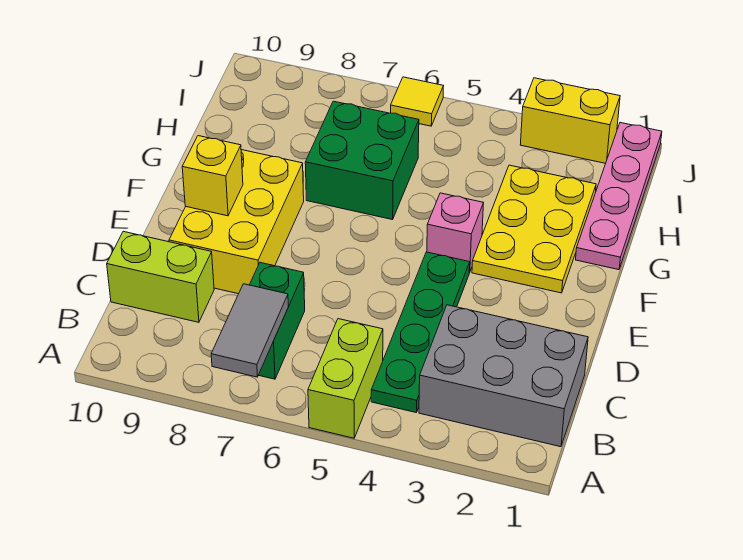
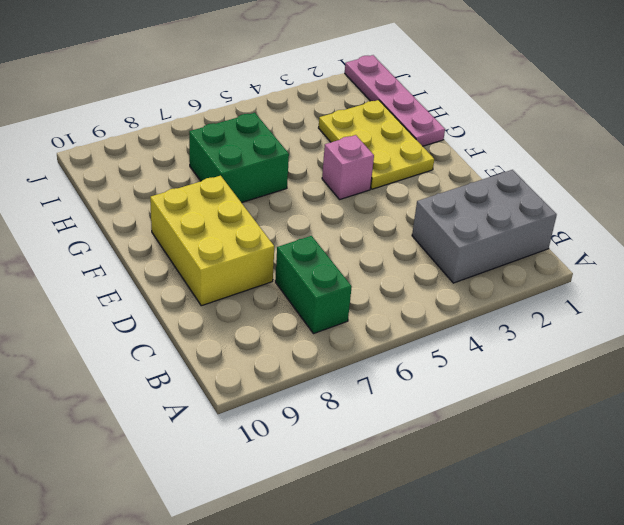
none -> lime brick A5:B5 level 1
none -> green plate B4:E4 level 1
none -> lime brick C9:C10 level 1

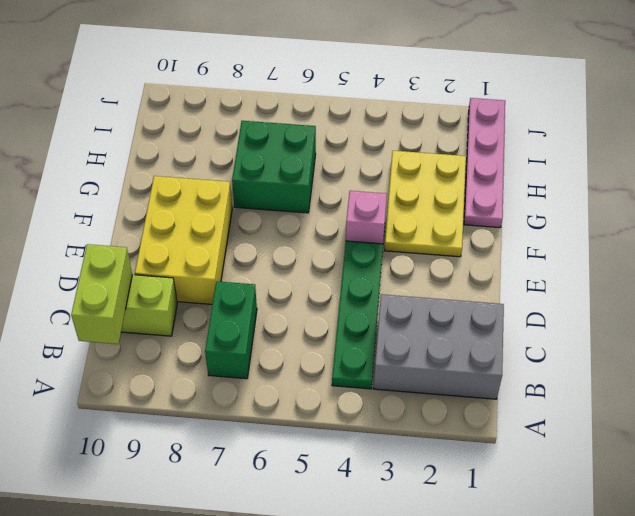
lime brick B10:C10 level 2 -> lime brick A5:B5 level 1
none -> yellow brick J2:J3 level 1
none -> yellow tile J6 level 1
none -> grey tile A7:B7 level 2

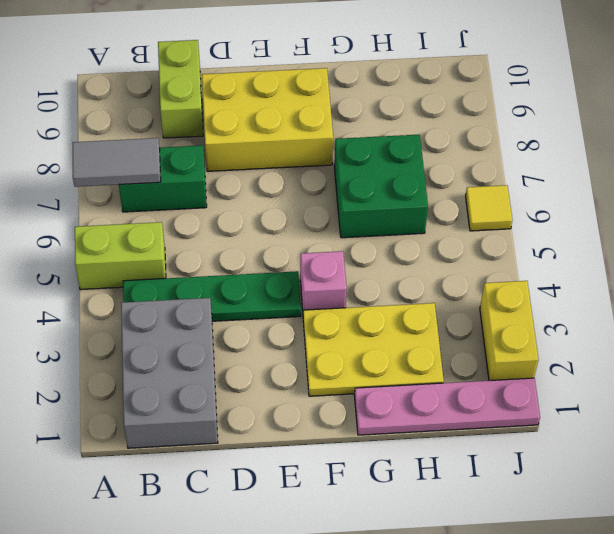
none -> yellow brick E9 level 2

